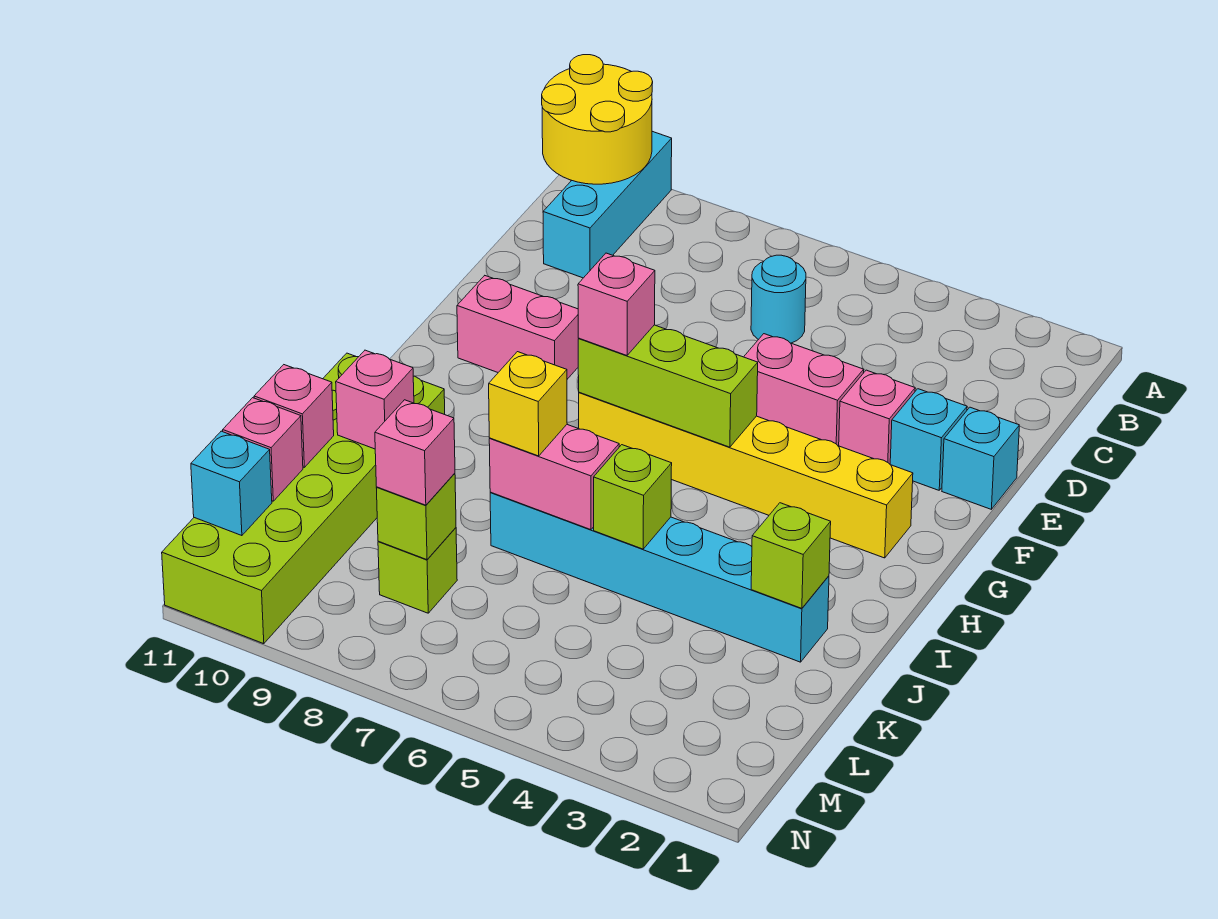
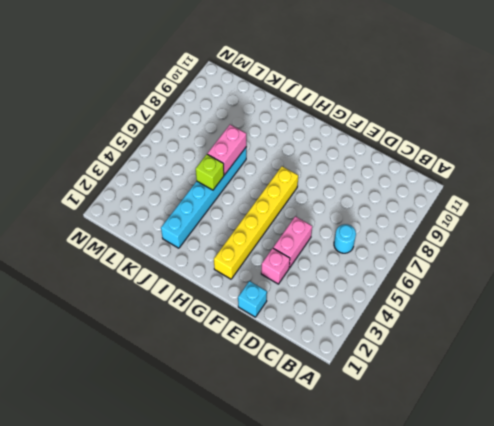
none -> cyan brick A10:C10 level 1
none -> cyan brick E2 level 1
none -> pink brick F9:F10 level 1

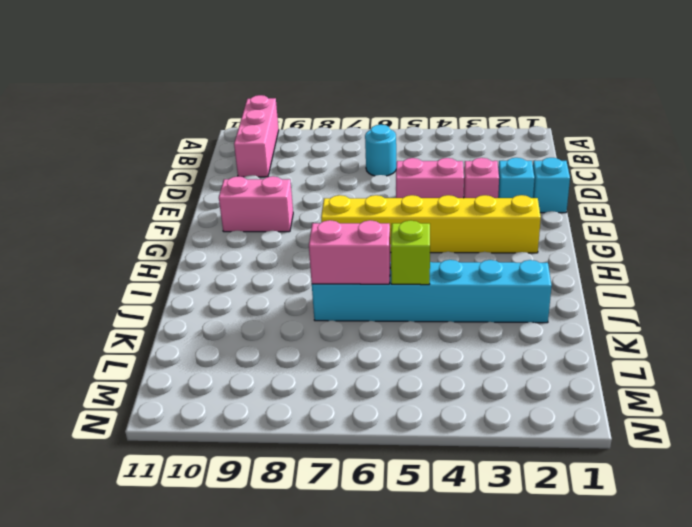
pink brick A10:C10 level 1 -> cyan brick A10:C10 level 1
none -> lime brick I10:N11 level 1
none -> lime brick L8 level 1
none -> yellow round brick A10:B11 level 2

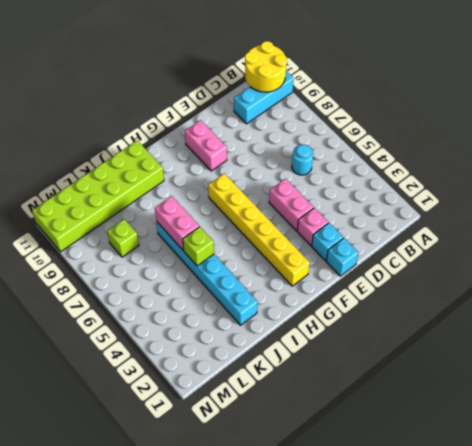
none -> lime brick G5:G7 level 2
none -> lime brick J2 level 2
none -> pink brick J10 level 2

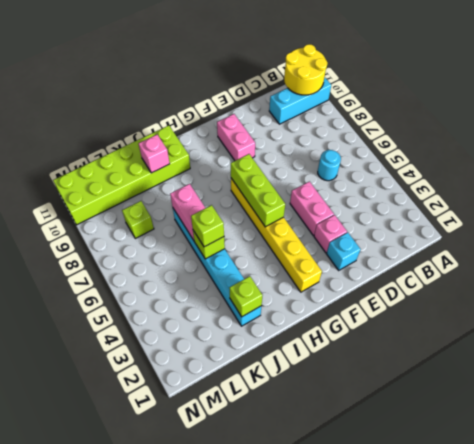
lime brick J5 level 3 -> lime brick L8 level 2
none -> cyan brick E1 level 1
none -> pink brick K11 level 2
none -> pink brick L11 level 2

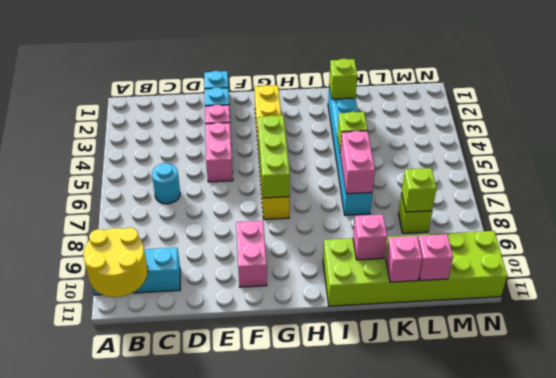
none -> cyan brick M11 level 2
none -> pink brick G7 level 3
none -> yellow brick J7 level 3

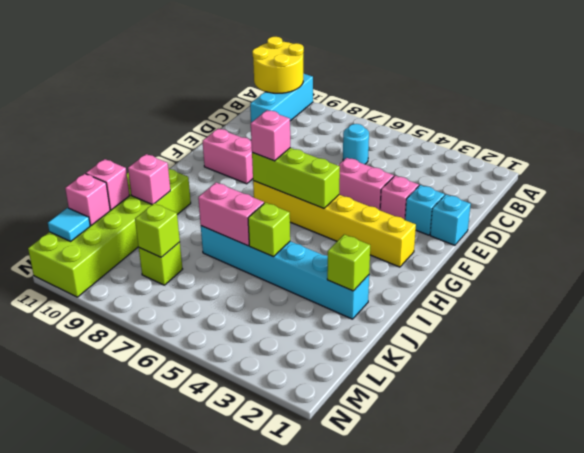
cyan tile M11 level 2 -> cyan brick M11 level 2
none -> yellow brick J7 level 3
none -> pink brick L8 level 3

